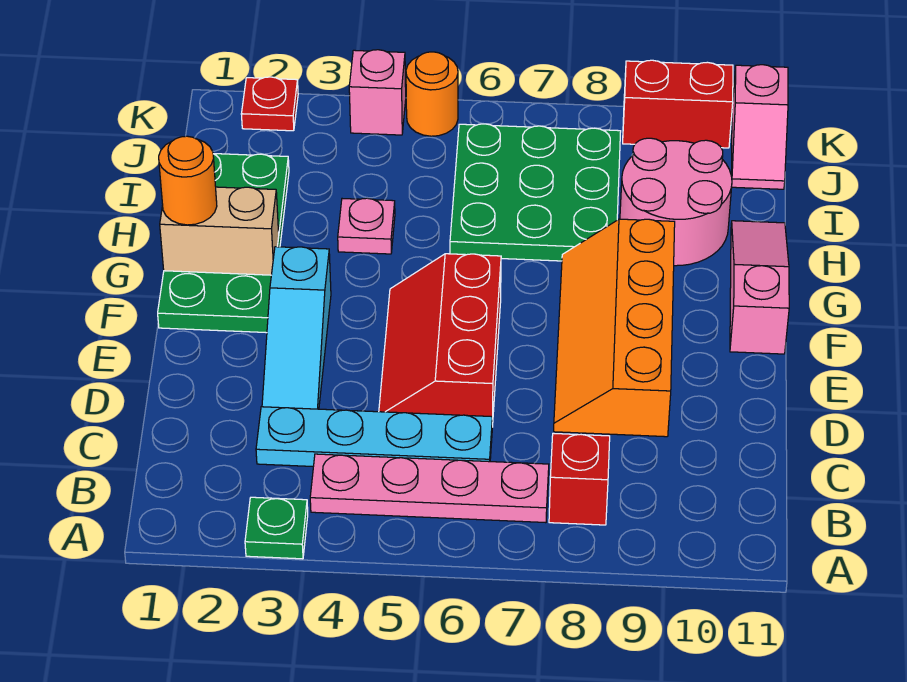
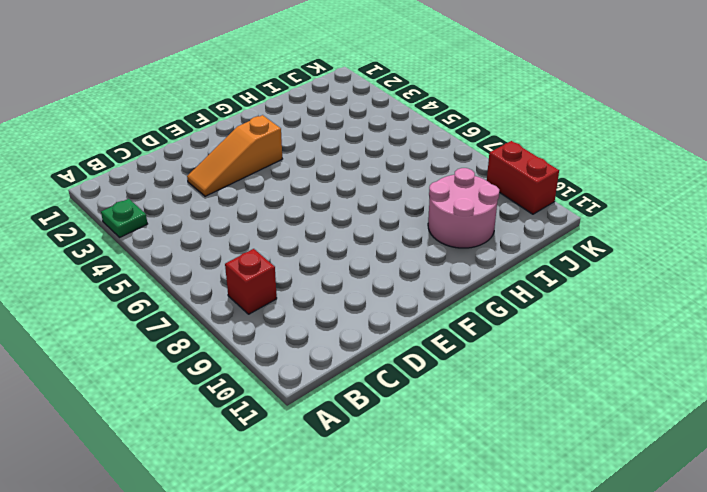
orange slope D3:F3 level 1 top F -> cyan slope D3:F3 level 1 top F
none -> pink plate B4:B7 level 1
none -> cyan plate C3:C6 level 1
none -> red slope D5:F6 level 1 top 6

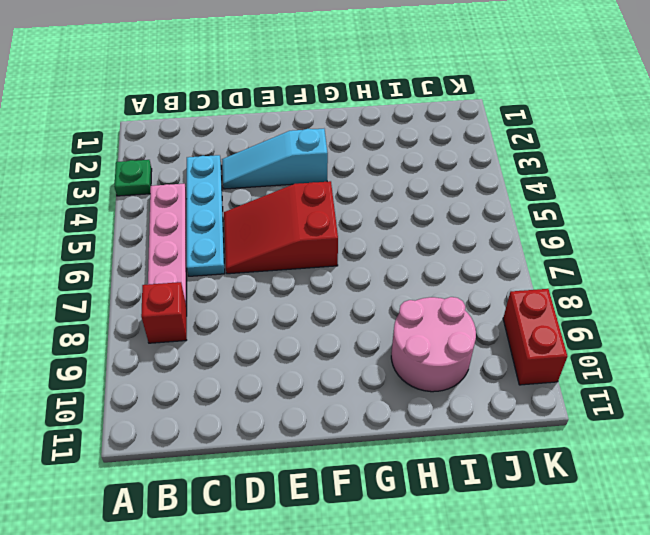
red slope D5:F6 level 1 top F -> red slope D5:F6 level 1 top 6
none -> orange slope D8:G9 level 1 top 9
none -> green plate F1:I2 level 1
none -> pink slope F11:H11 level 1 top F

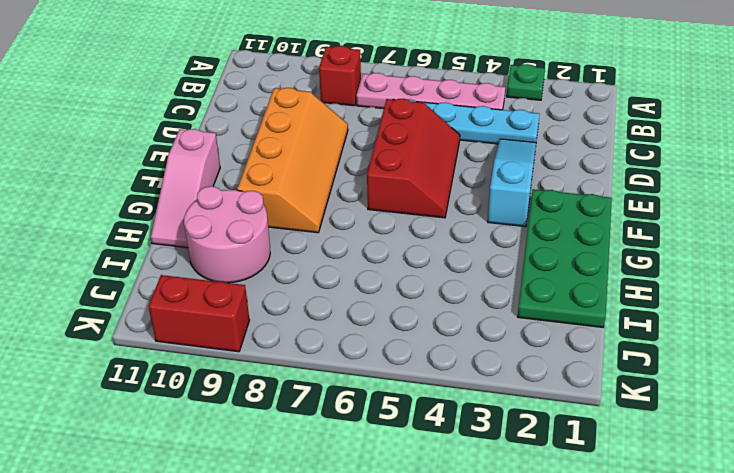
none -> pink plate H4 level 1
none -> green plate H6:J8 level 1
none -> pink slope J11:K11 level 1 top K

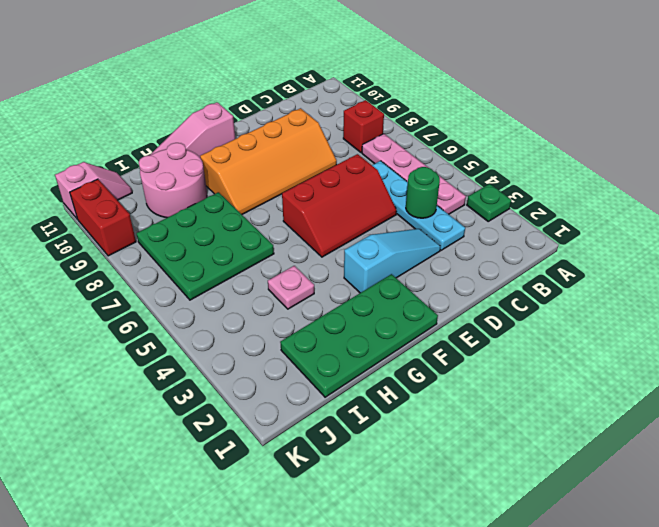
green round brick C4 level 2 -> none
none -> red plate K2 level 1
none -> pink brick K4 level 1
none -> orange round brick K5 level 1

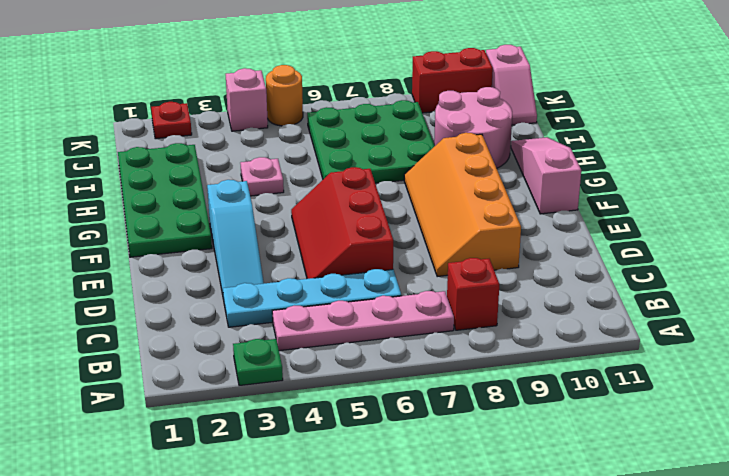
none -> tan brick G1:G2 level 2
none -> orange round brick G1 level 3

